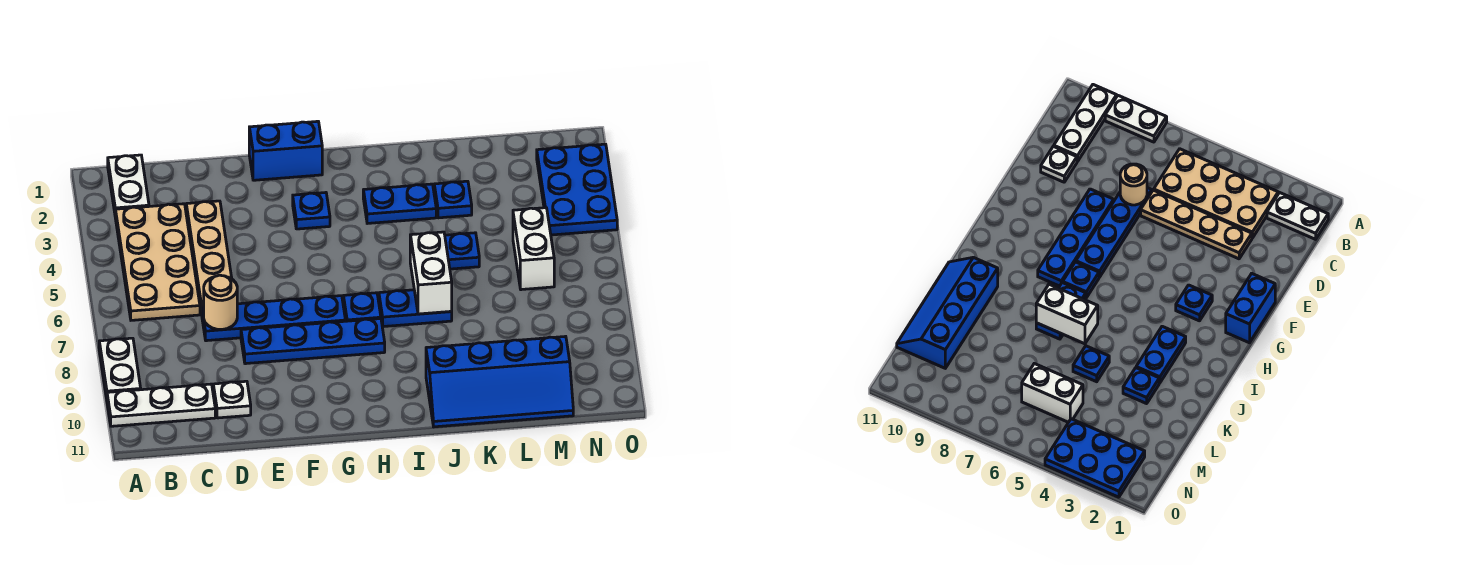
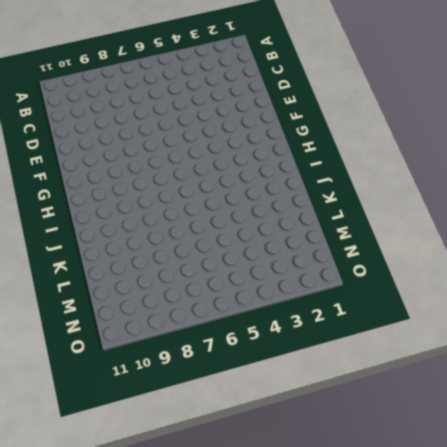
none -> white plate A8:A9 level 1
none -> white plate A10:C10 level 1
none -> white plate B1:B2 level 1

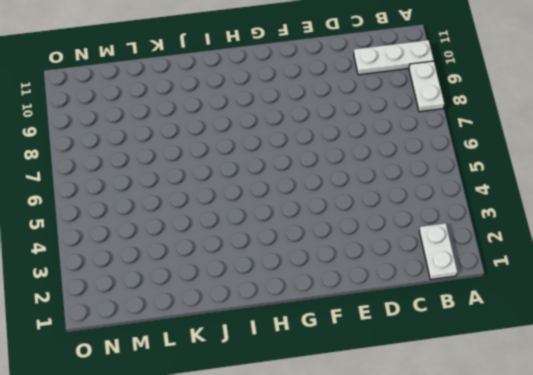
none -> tan plate B3:C6 level 1
none -> tan plate D3:D6 level 1
none -> blue plate D7:G7 level 1

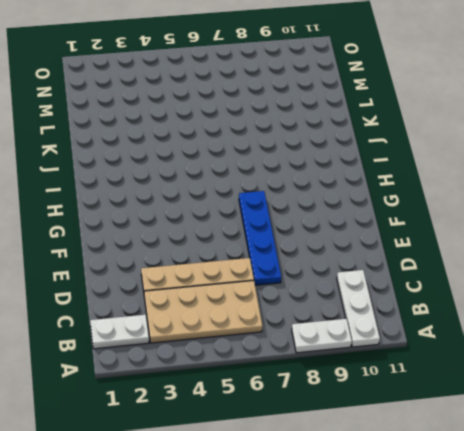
none -> white plate D10 level 1
none -> blue plate E8:H8 level 1
none -> blue brick F1:G1 level 1

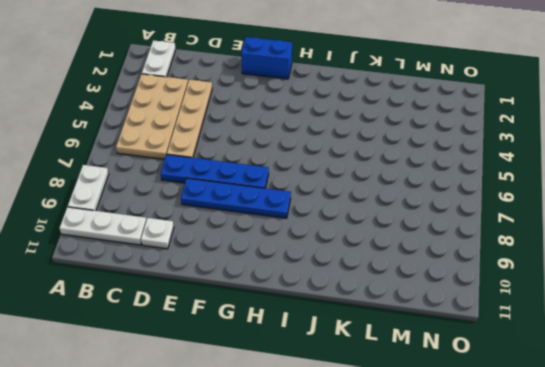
none -> blue plate G3 level 1
none -> blue plate H7 level 1
none -> blue plate I3:J3 level 1

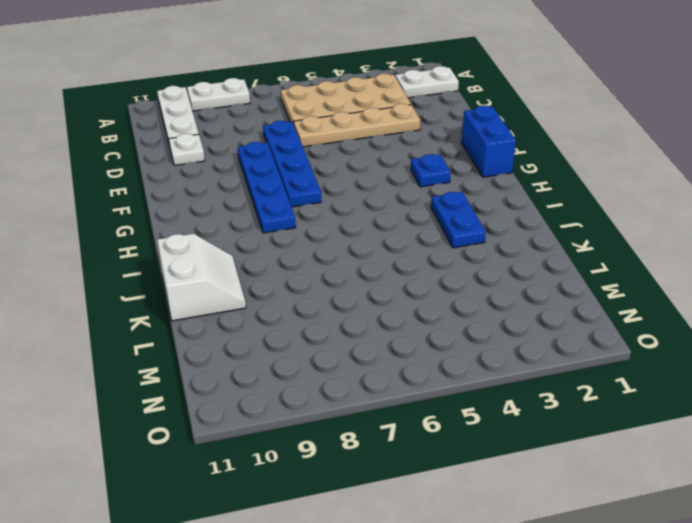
white slope J10:K11 level 1 top 11 -> blue slope J10:M11 level 1 top 10
none -> blue plate H7 level 1
none -> blue plate I7:J7 level 1
none -> blue plate K3 level 1

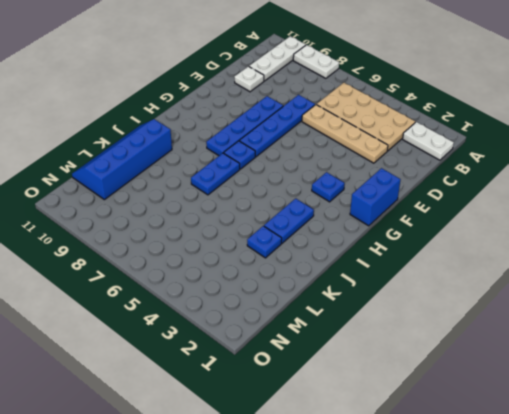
none -> blue plate K5 level 1
none -> white brick M5:M6 level 1
none -> blue plate N2:O4 level 1

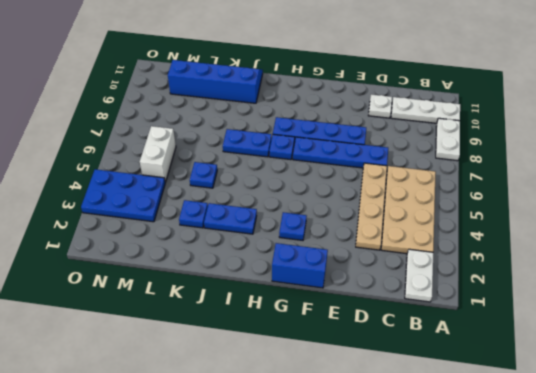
blue plate M3:O4 level 1 -> blue plate N2:O4 level 1
none -> tan round brick D7 level 2
none -> white brick J6:J7 level 2

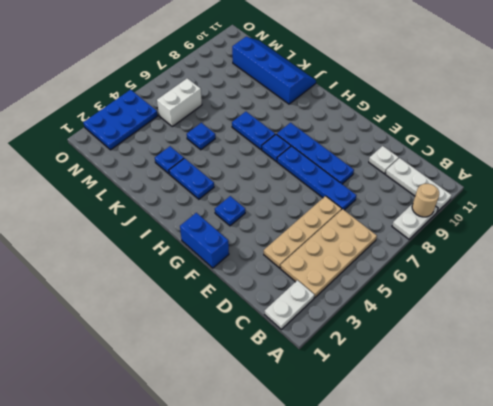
tan round brick A9 level 2 -> tan round brick D7 level 2
none -> white brick J6:J7 level 2

